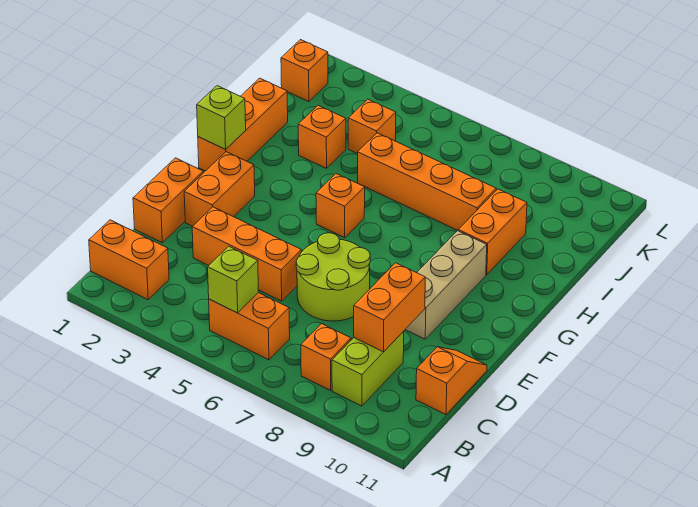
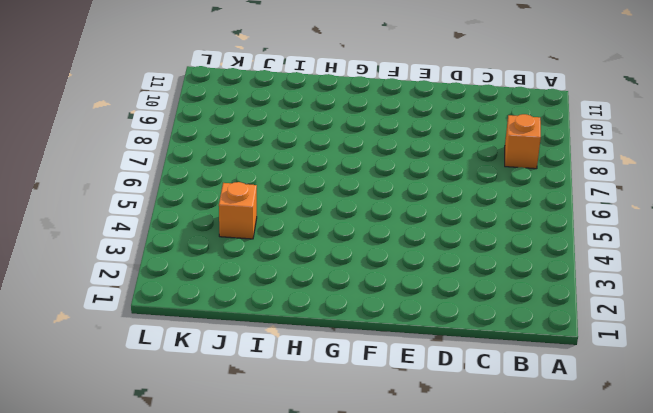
none -> orange brick B1:B2 level 1
none -> orange brick B5:B6 level 1
none -> lime brick B9:C9 level 1

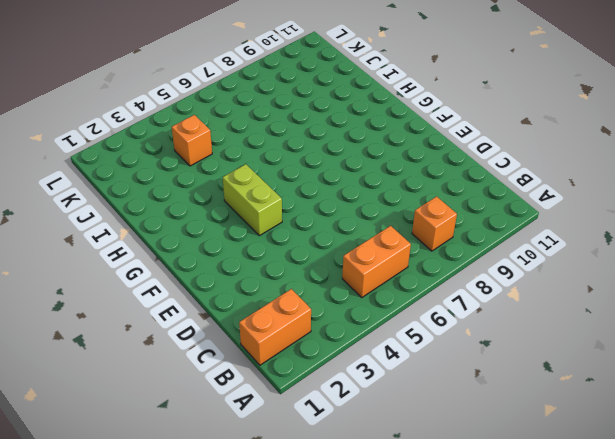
lime brick F4:G4 level 1 -> lime brick B9:C9 level 1
none -> orange slope C11:D11 level 1 top C
none -> orange brick D1:E1 level 1
none -> orange brick D3:D5 level 1

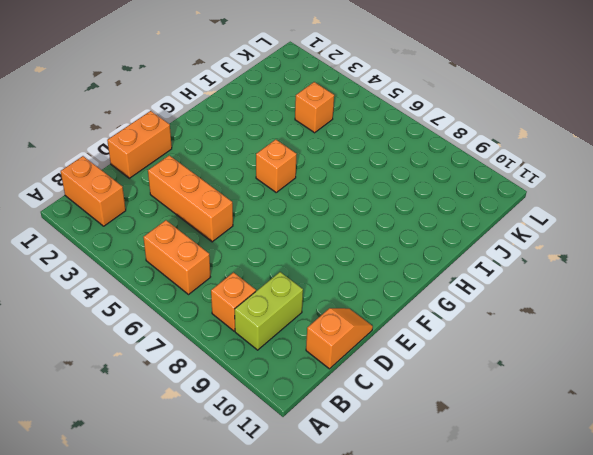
none -> lime round brick D6:E7 level 1
none -> orange brick E2:F2 level 1
none -> tan brick E9:G9 level 1

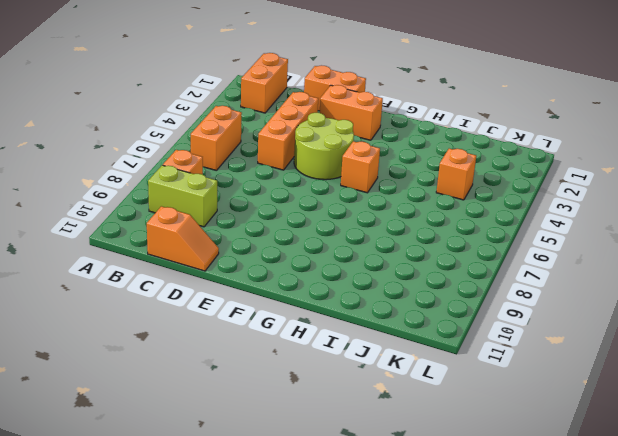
lime round brick E4:F5 level 1 -> lime round brick D6:E7 level 1
none -> tan brick E9:G9 level 1
none -> orange brick G1:I1 level 1
none -> orange brick H9:I9 level 1

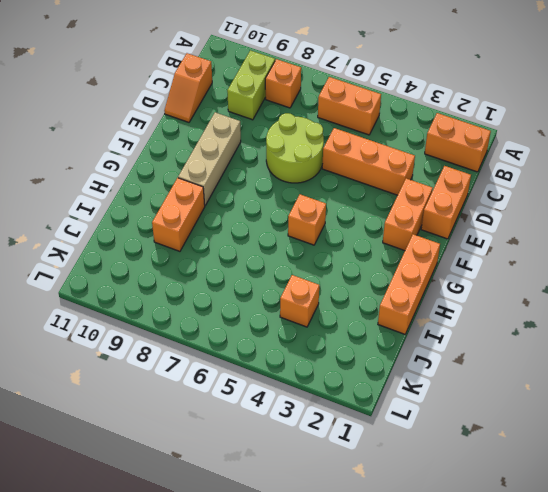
none -> orange brick I3 level 1
none -> orange brick I5:I8 level 1
none -> orange brick K1 level 1

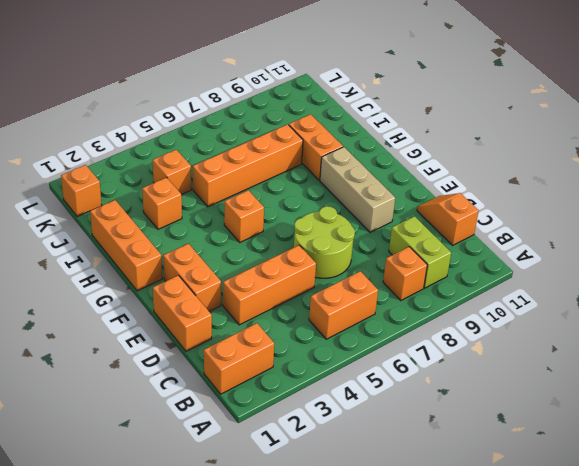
none -> lime brick B5 level 2
none -> orange brick C9:D9 level 2
none -> lime brick G1 level 2

